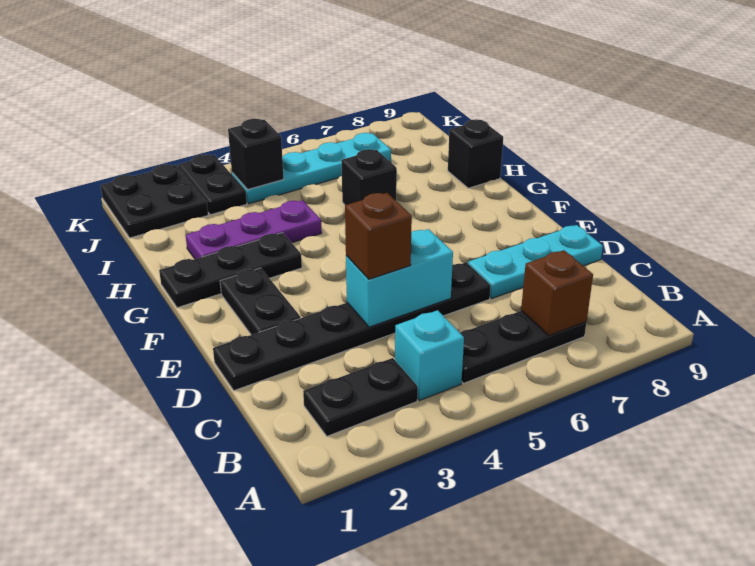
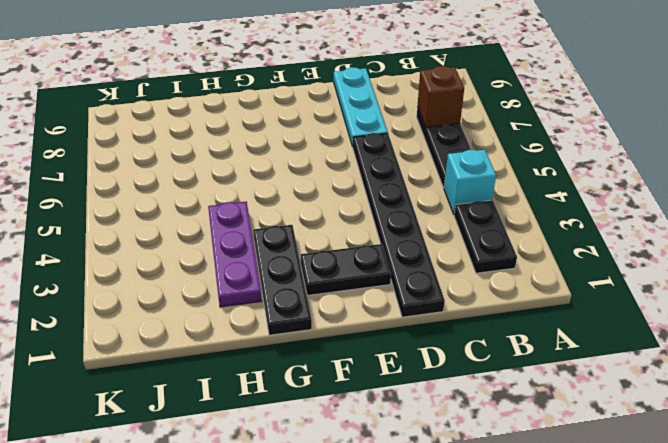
none -> black brick H6 level 1
none -> black brick H9 level 1
none -> black plate J1:K2 level 1

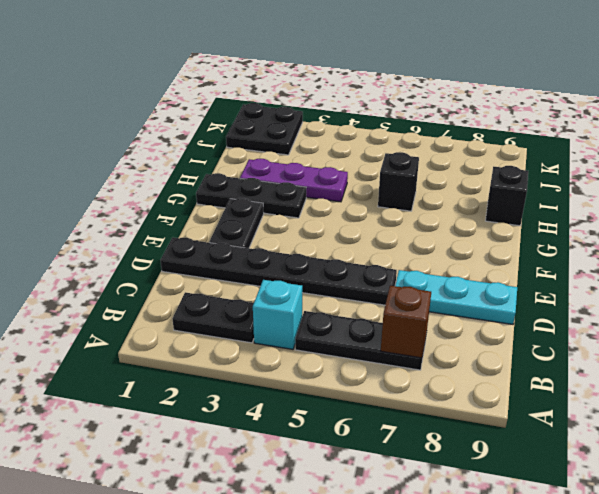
none -> black plate J3:K3 level 1
none -> cyan plate J4:J7 level 1
none -> cyan brick D4:D5 level 2

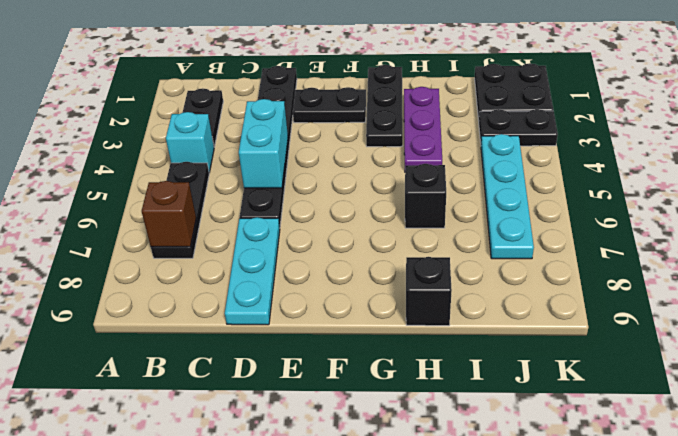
none -> black brick J4 level 2
none -> brown brick D4 level 3

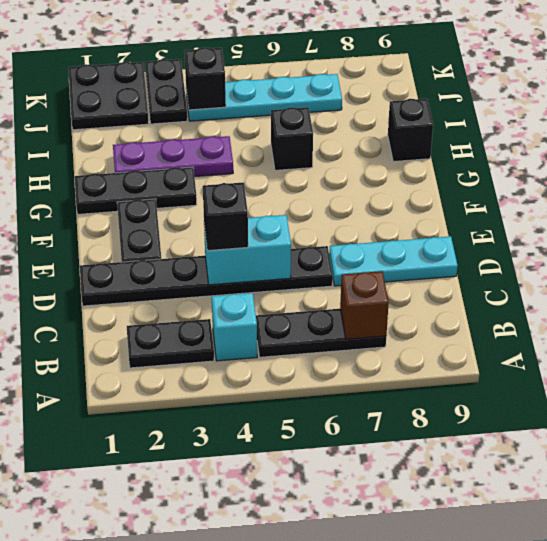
black brick D4 level 3 -> brown brick D4 level 3

